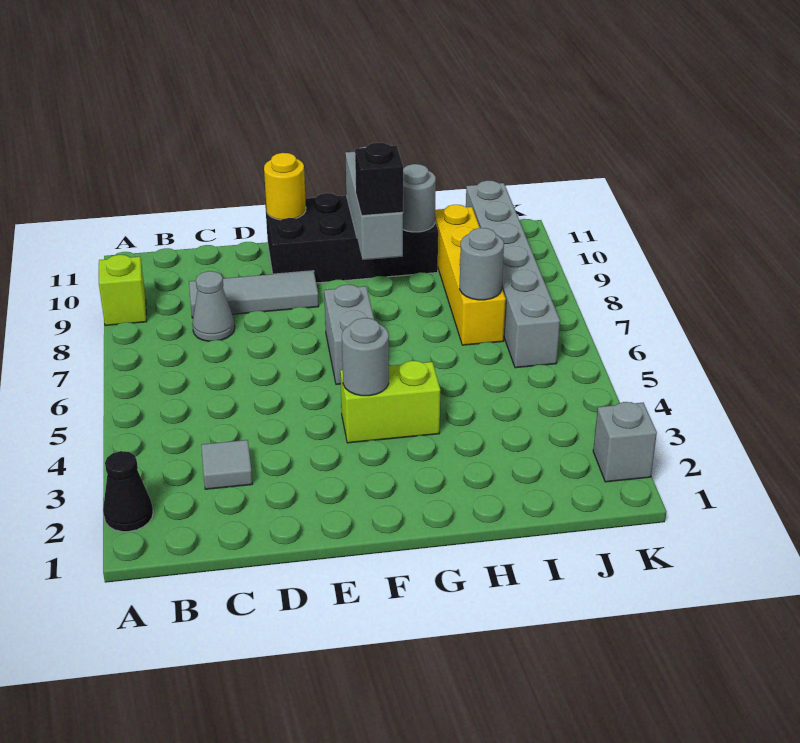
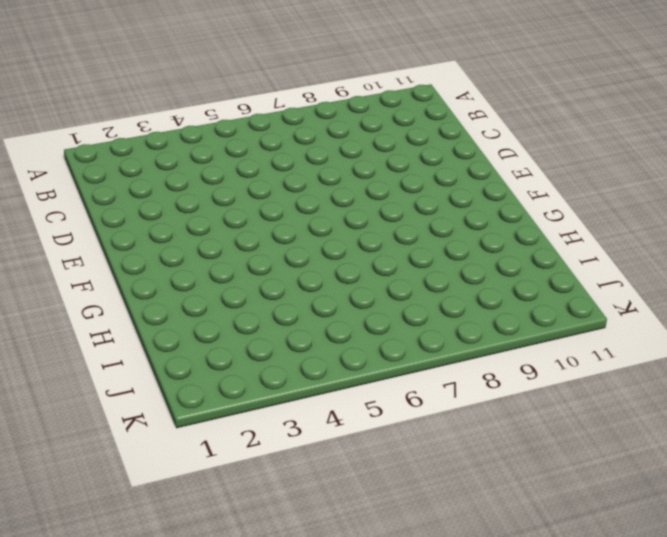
none -> black cone A2 level 1
none -> lime brick A9 level 1
none -> grey tile C3 level 1

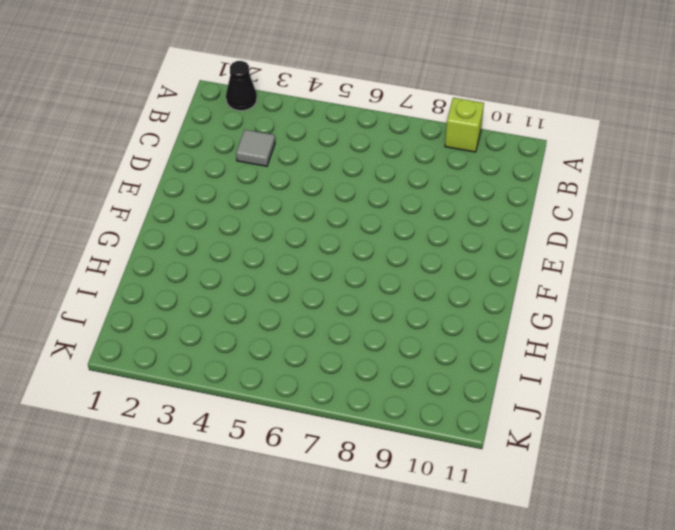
none -> grey cone C8 level 1
none -> grey tile C9:E9 level 1
none -> black brick E10:H11 level 1

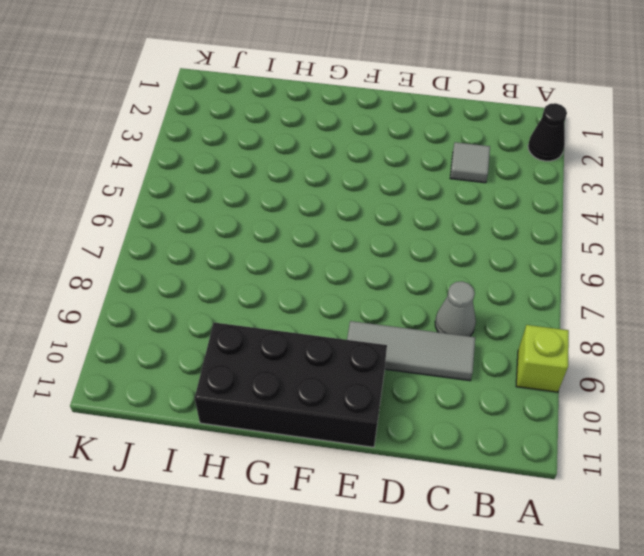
none -> lime brick F4:G4 level 1
none -> grey brick F6:F7 level 1
none -> yellow brick I7:I10 level 1

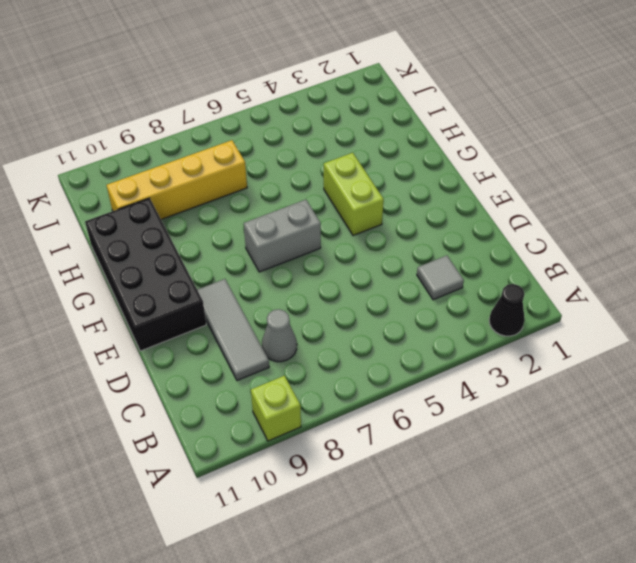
none -> grey brick J6:J11 level 1
none -> grey brick K2 level 1
none -> yellow round brick E11 level 2

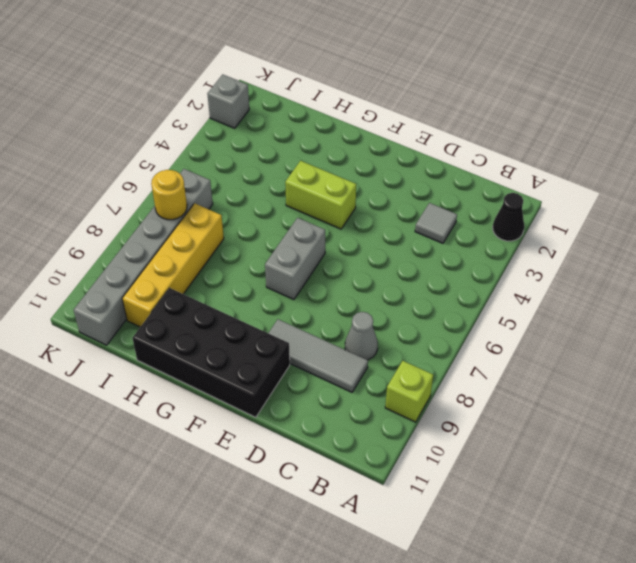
yellow round brick J7 level 2 -> yellow round brick E11 level 2
none -> grey round brick F4 level 2
none -> grey brick G9:G11 level 2
none -> grey round brick H10 level 2

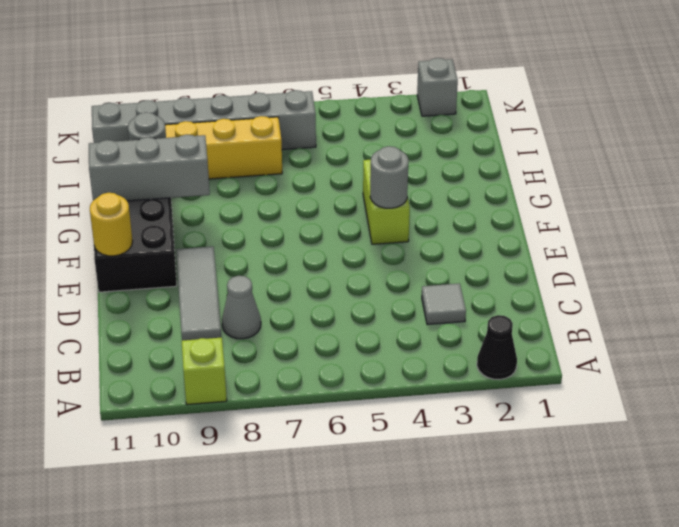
none -> grey brick F6:F7 level 1
none -> grey round brick I7 level 2
none -> black brick G9 level 3

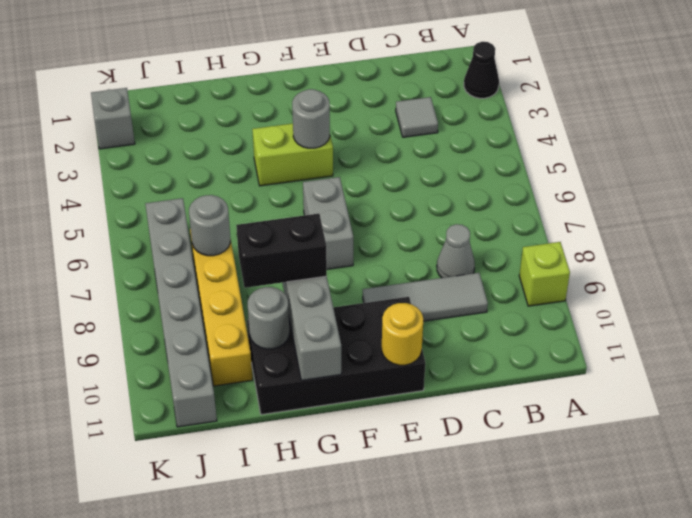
black brick G9:H9 level 3 -> black brick G9 level 3

